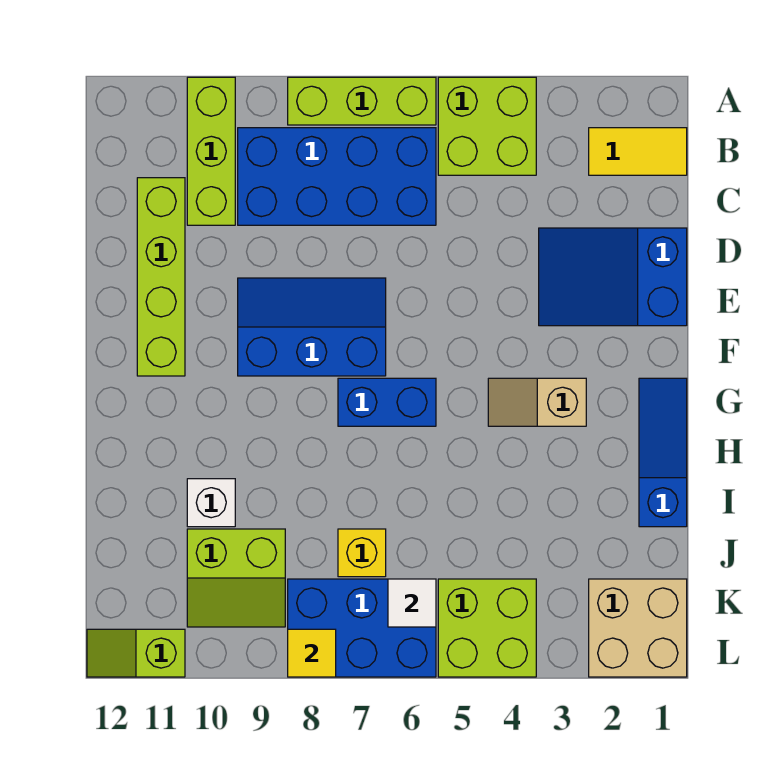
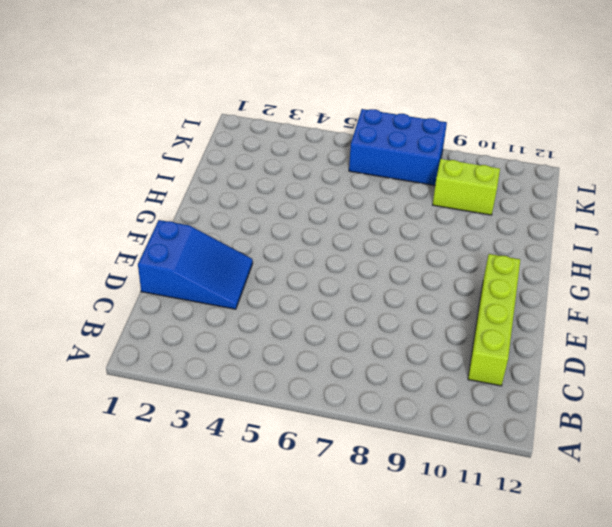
none -> lime brick A4:B5 level 1
none -> lime brick A6:A8 level 1
none -> lime brick A10:C10 level 1

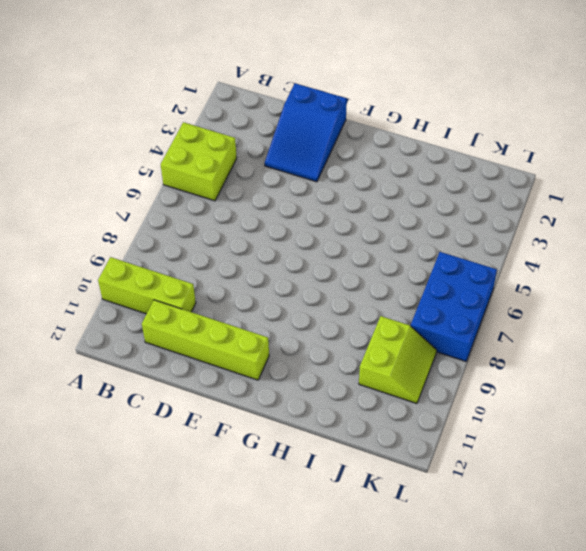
none -> lime brick A6:A8 level 1
none -> yellow tile B1:B2 level 1
none -> blue brick B6:C9 level 1

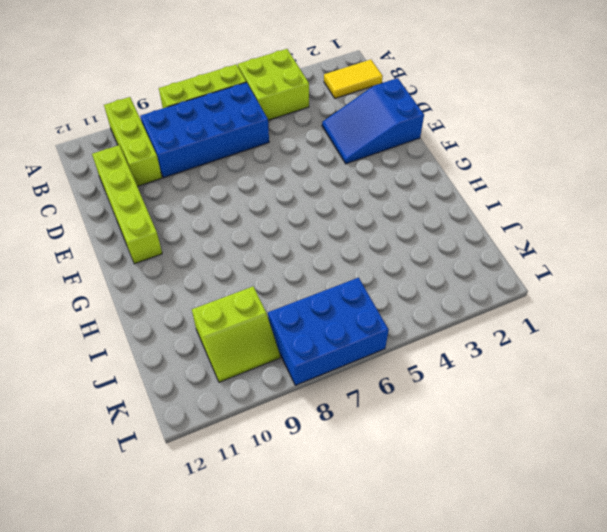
none -> blue slope E7:F9 level 1 top F
none -> blue slope G1:I1 level 1 top I
none -> tan slope G3:G4 level 1 top 3

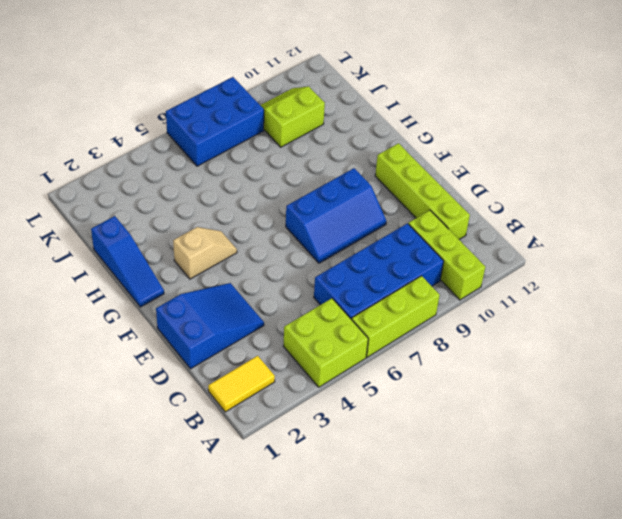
none -> blue brick G6:G7 level 1
none -> white brick I10 level 1
none -> yellow brick J7 level 1

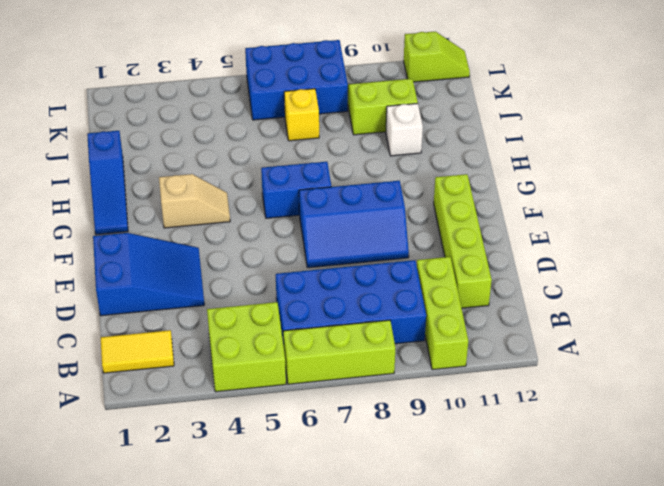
none -> tan brick K1:L2 level 1
none -> lime brick K4:L5 level 1
none -> white tile K6 level 2

